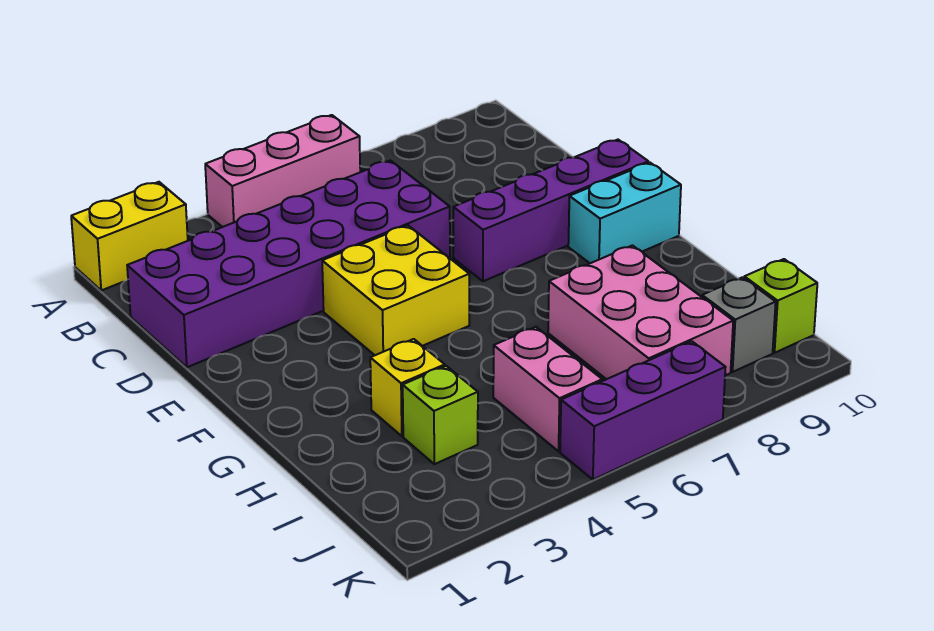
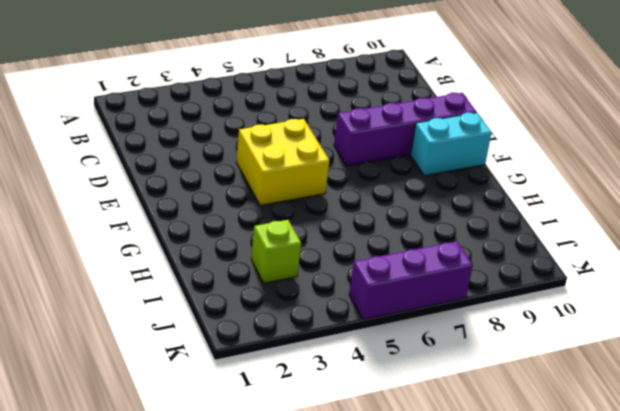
none -> yellow brick A1:A2 level 1
none -> pink brick A4:A6 level 1
none -> purple brick C1:D6 level 1

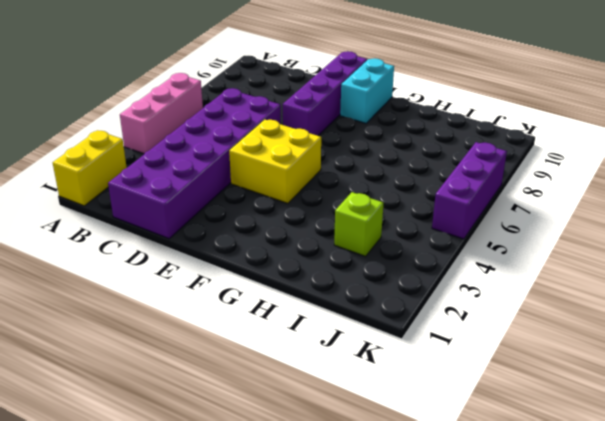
none -> yellow brick H3 level 1
none -> pink brick H7:J8 level 1
none -> pink brick I5:J5 level 1

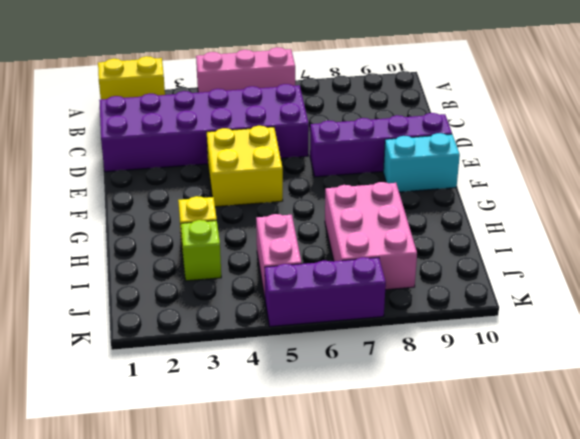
none -> grey brick J9 level 1
none -> lime brick J10 level 1

